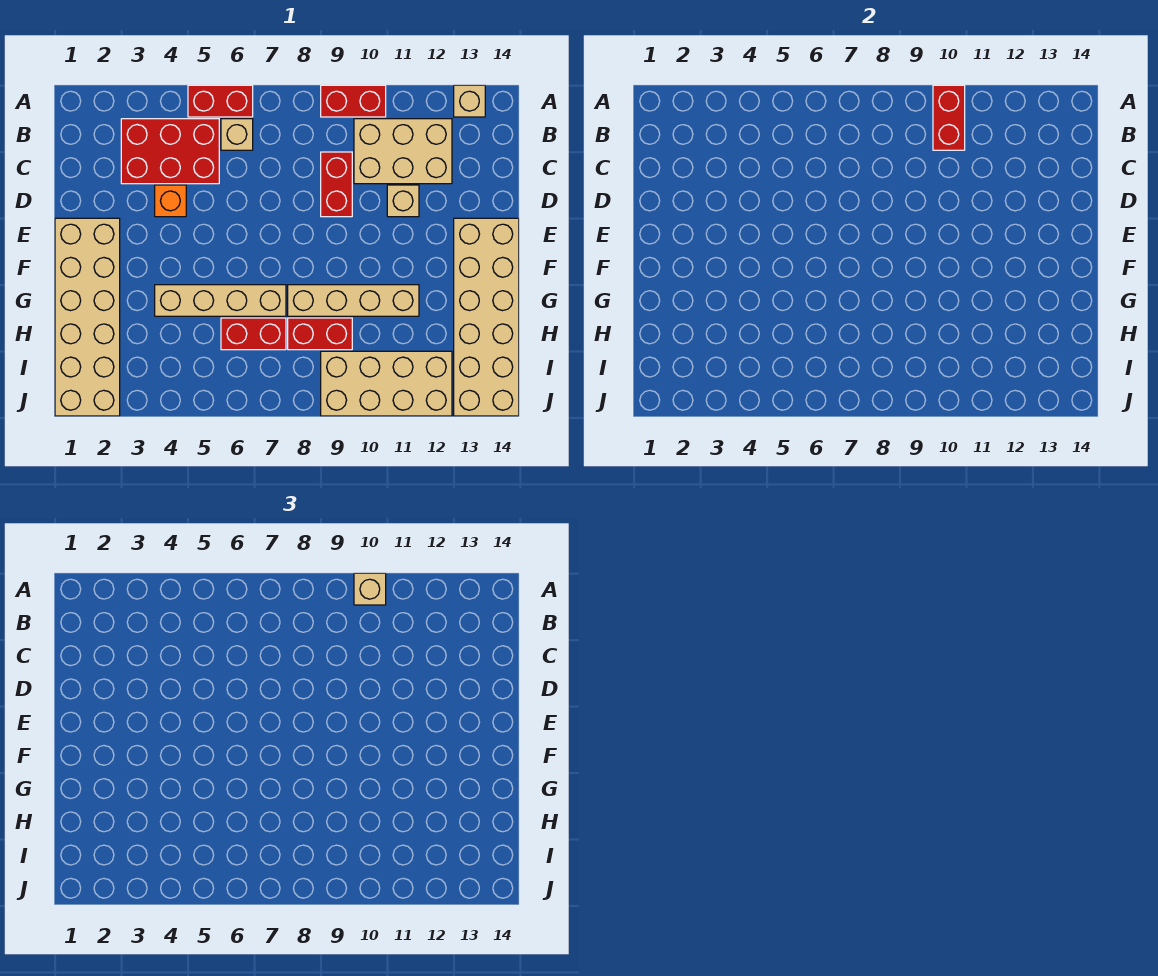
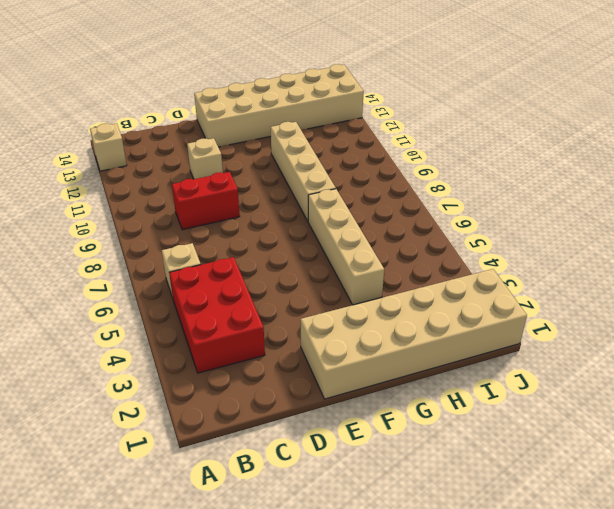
none -> red brick A5:A6 level 1
none -> red brick A9:A10 level 1
none -> tan brick B10:C12 level 1

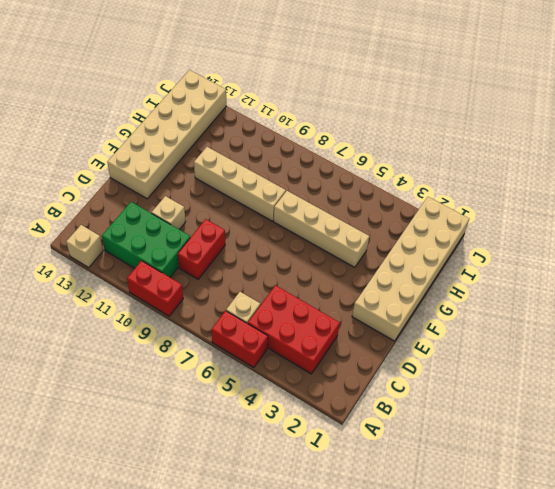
green brick B10:C12 level 1 -> tan brick B10:C12 level 1
none -> orange brick D4 level 1
none -> red brick H6:H7 level 1
none -> red brick H8:H9 level 1

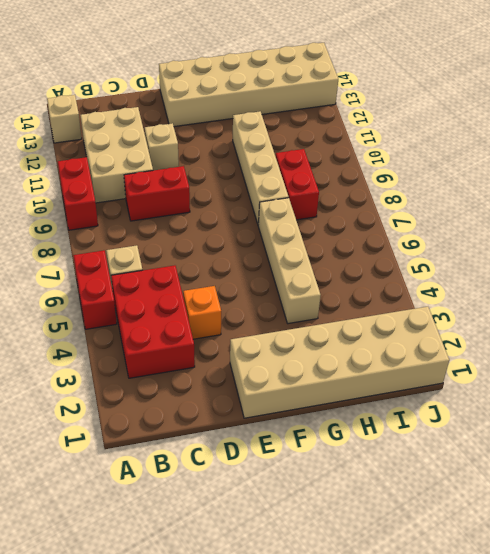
none -> red brick H6:H7 level 1
none -> tan brick I9:J12 level 1
none -> red brick A10:B10 level 2

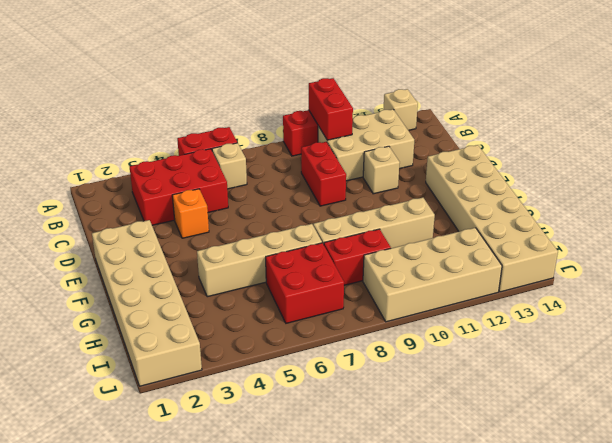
red brick H6:I7 level 1 -> red brick H6:H7 level 1
none -> tan brick A10 level 3

